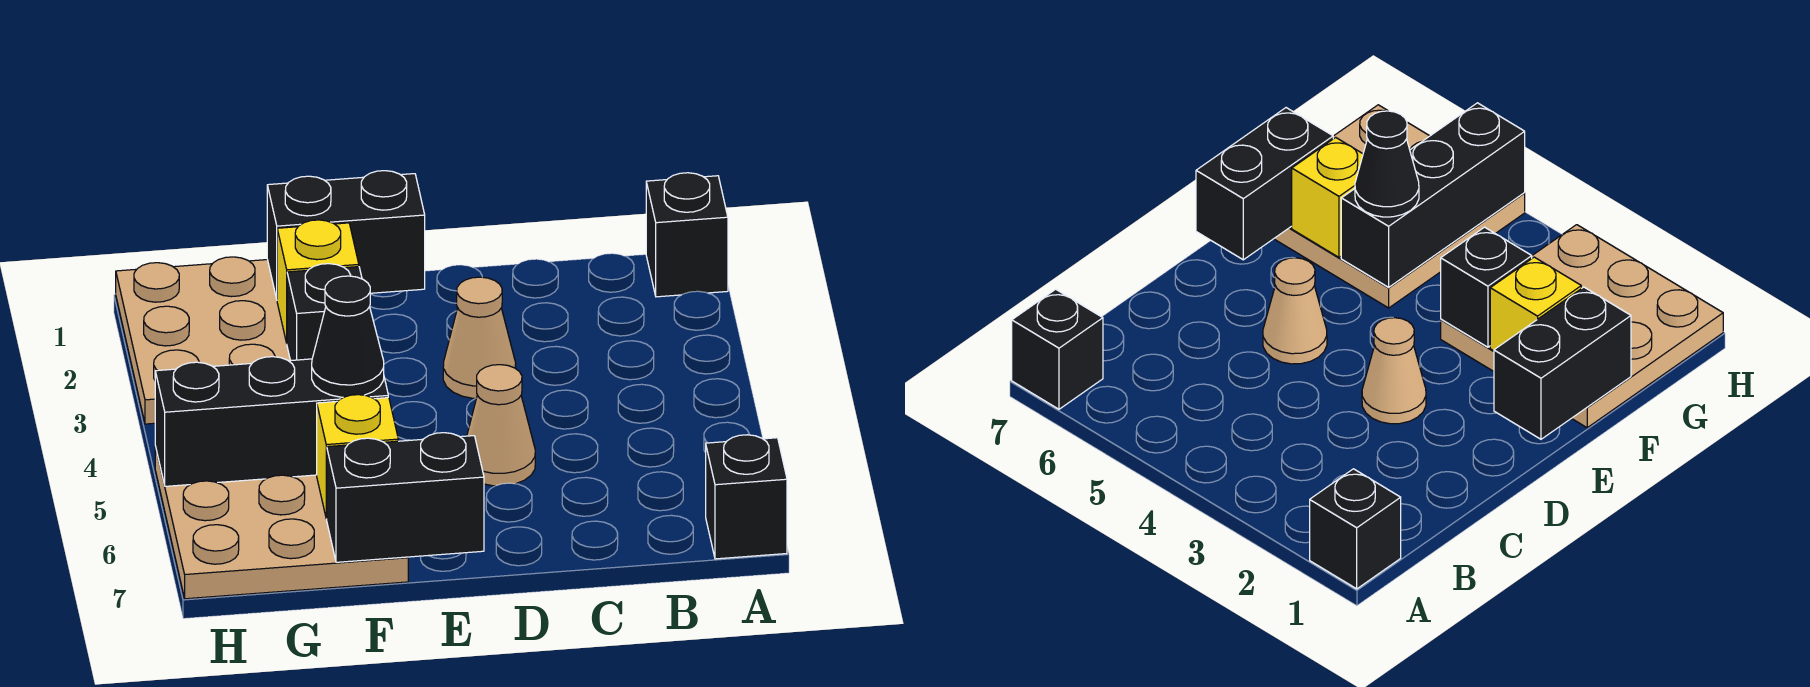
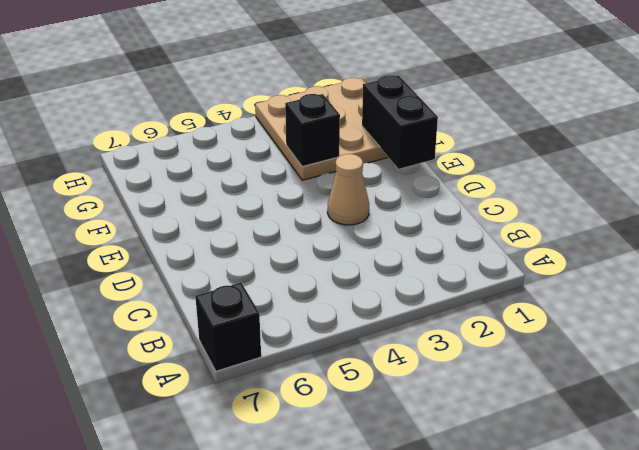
none -> black brick A1 level 1
none -> tan cone D5 level 1
none -> tan plate F5:H7 level 1

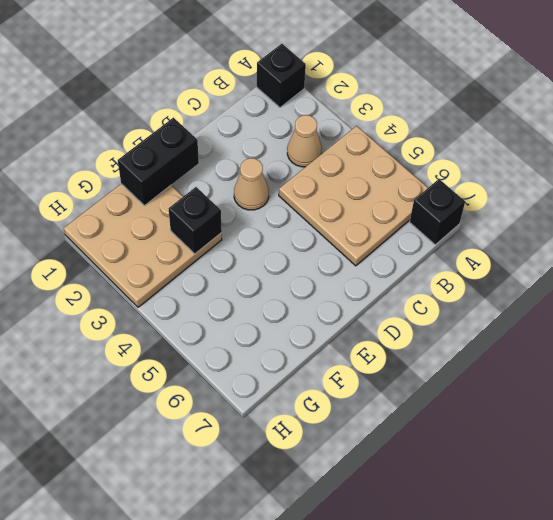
tan plate A4:C6 level 1 -> tan plate F5:H7 level 1
tan cone B3 level 1 -> tan cone D5 level 1
none -> black brick E7:F7 level 2
none -> yellow brick F2 level 2
none -> black brick F5:H5 level 2

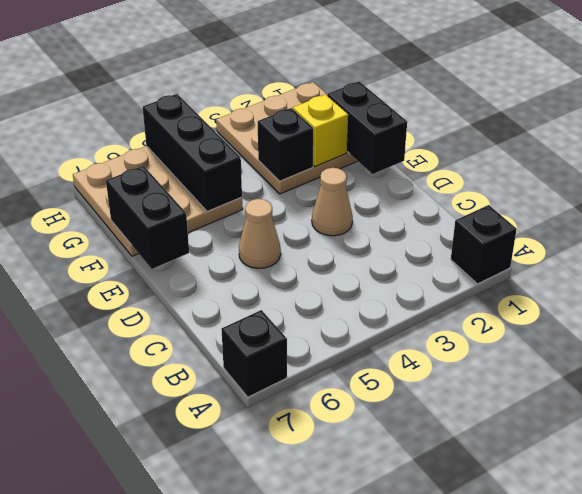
none -> yellow brick F6 level 2
none -> black cone F5 level 3

